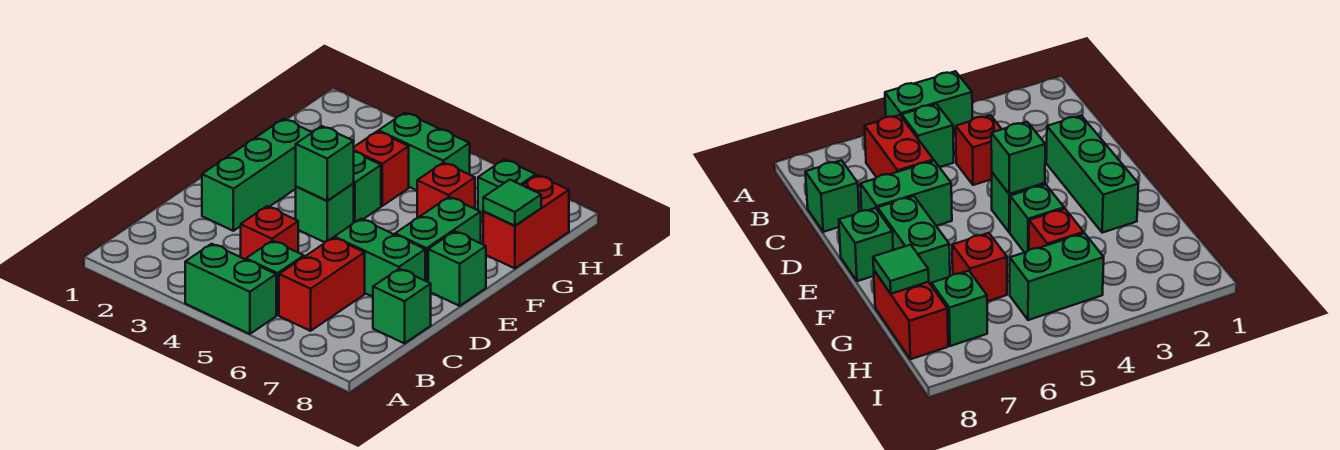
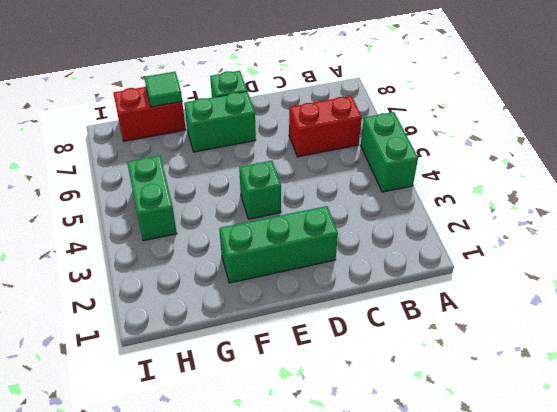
none -> green brick B5 level 1
none -> red brick C4 level 1
none -> green brick C8 level 1

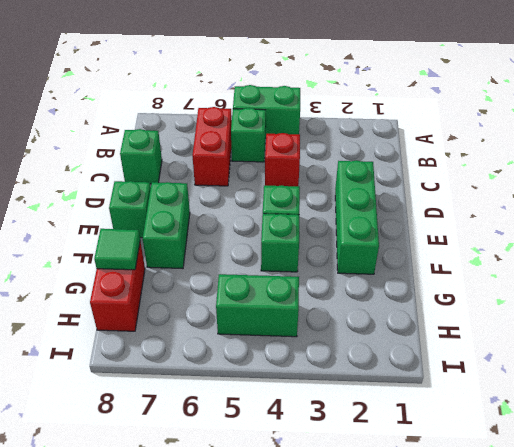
none -> green brick D6:D7 level 1
none -> red brick G4 level 1
none -> red brick G6 level 1

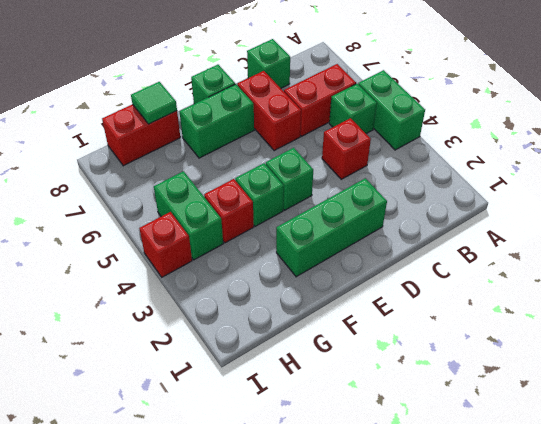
red brick D6:D7 level 1 -> green brick D6:D7 level 1
red brick I4 level 1 -> red brick G6 level 1
none -> green brick H7 level 1
none -> green brick E4 level 2

